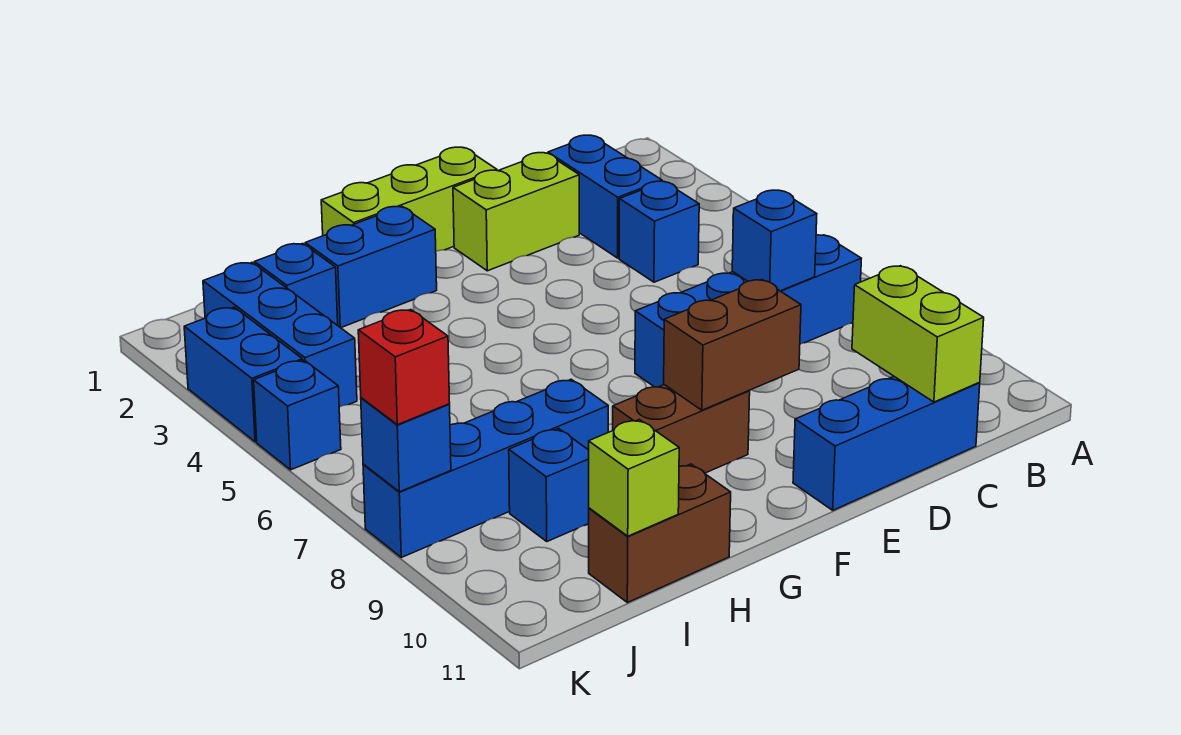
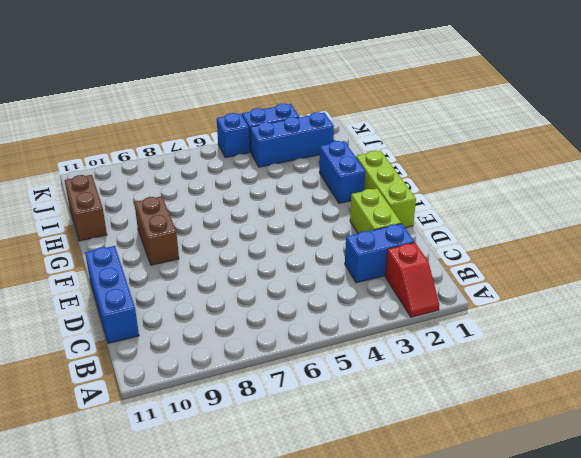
red slope A2:B2 level 1 top B -> none
none -> blue brick B7:E7 level 1
none -> blue brick C4 level 1
none -> blue brick H8:K8 level 1

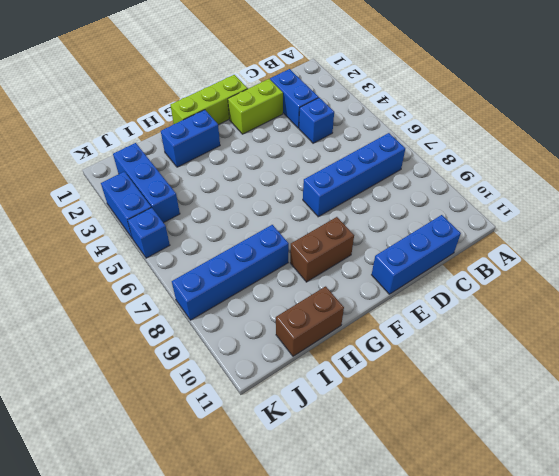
none -> blue brick I2 level 1
none -> blue brick I9 level 1
none -> blue brick C7 level 2

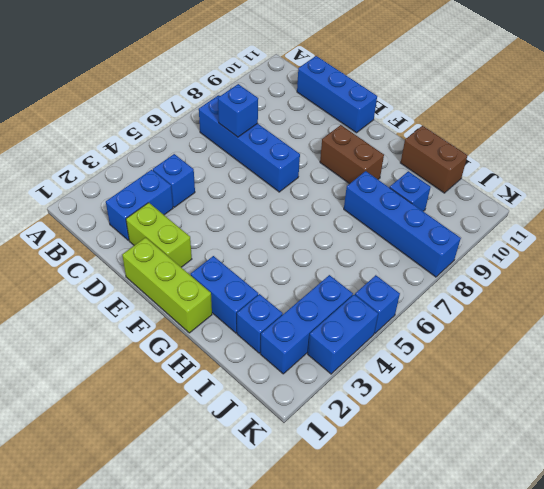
none -> lime brick C10:C11 level 2
none -> brown brick E9:F9 level 2
none -> lime brick I11 level 2

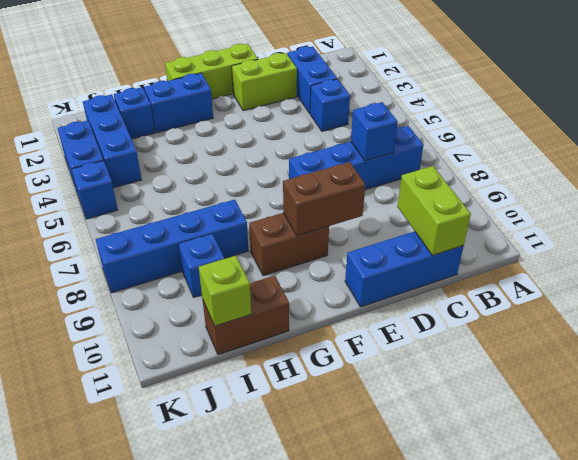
none -> blue brick K8 level 2
none -> red brick K8 level 3

